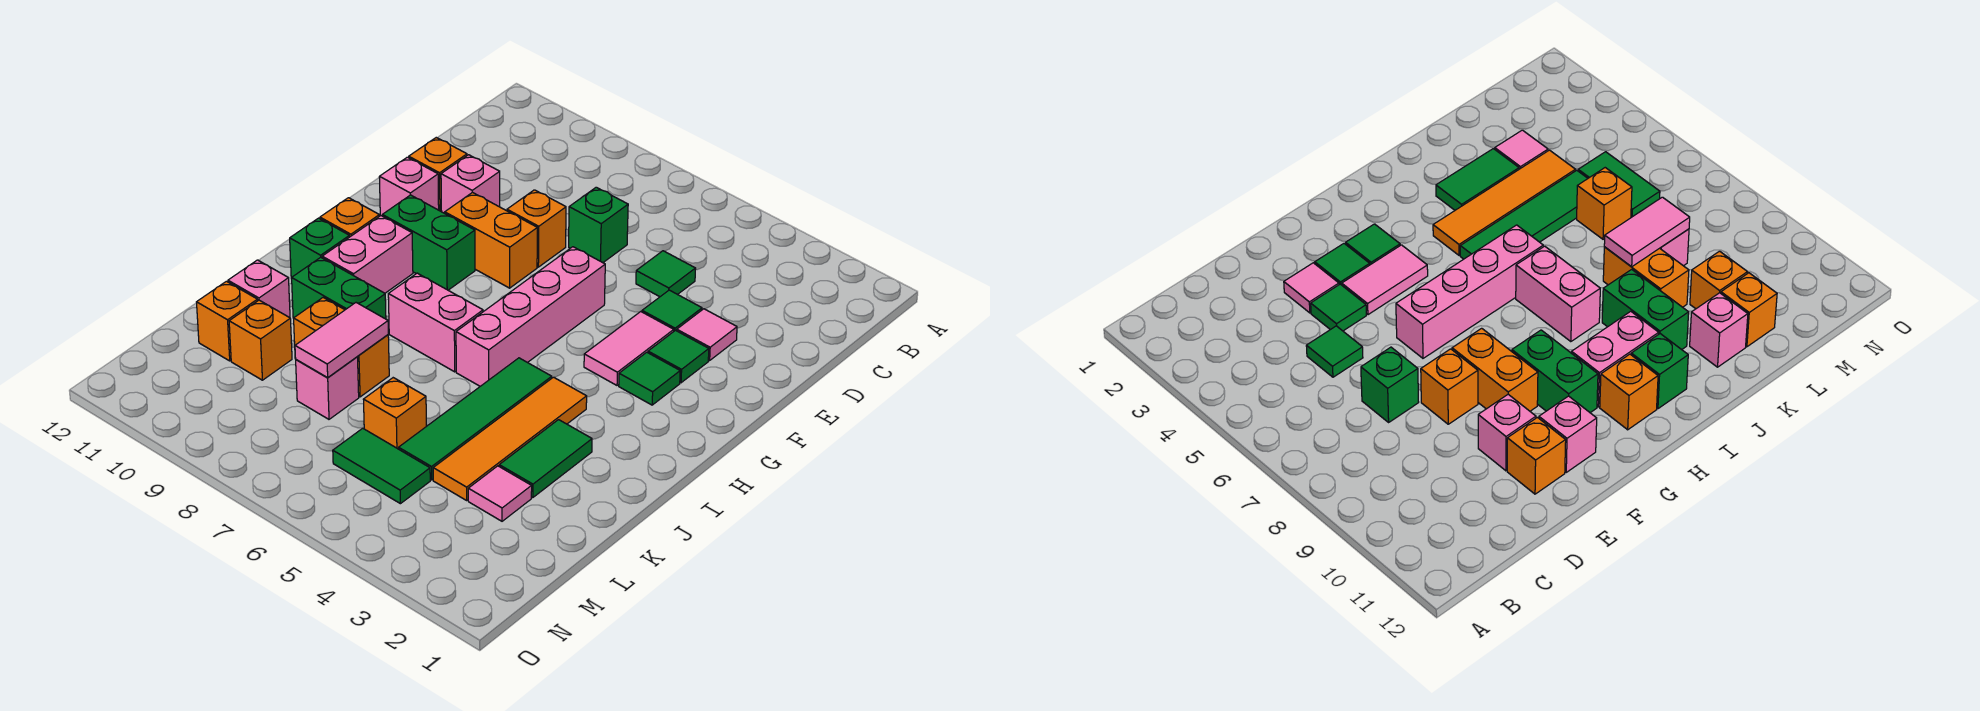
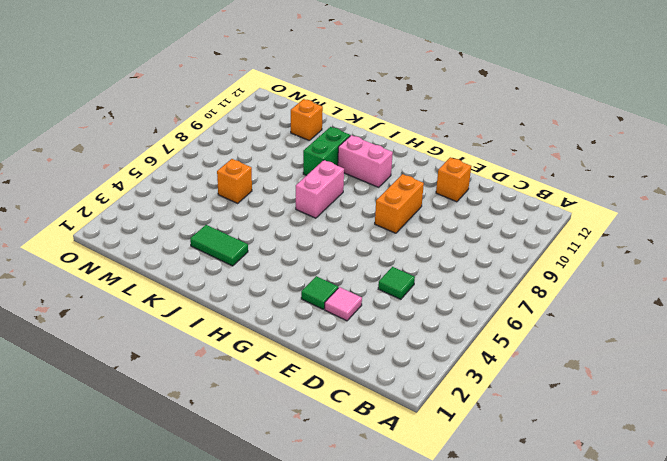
none -> green brick D7 level 1
none -> green tile E4 level 1
none -> orange brick E8 level 1
none -> pink brick E10 level 1

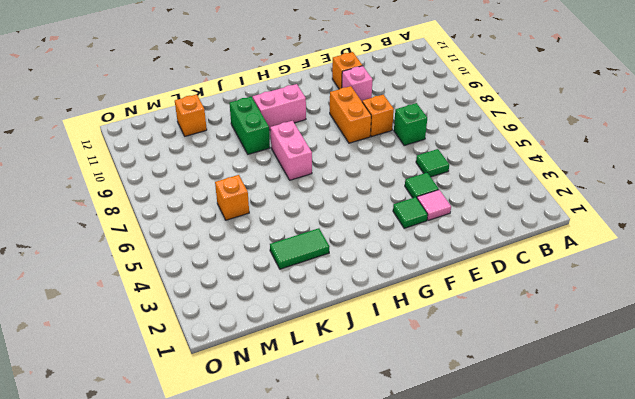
none -> pink tile F4:G4 level 1
none -> pink brick F6:I6 level 1
none -> pink brick F11 level 1
none -> green tile G3 level 1

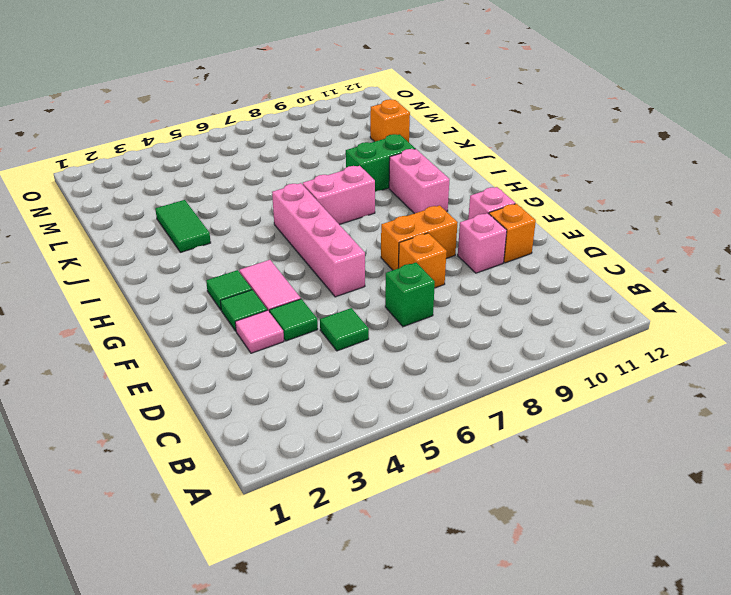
none -> green brick G9:G10 level 1
none -> orange brick H11 level 1
none -> orange tile I4:L4 level 1
none -> green tile I5:L5 level 1

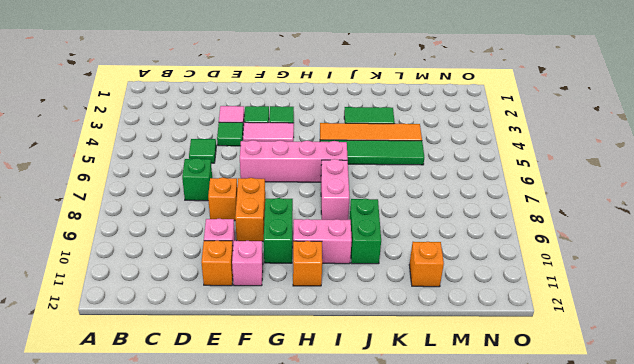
none -> green brick I11 level 1
none -> orange brick K8:K9 level 1
none -> pink brick K11 level 1
none -> pink tile L3 level 1

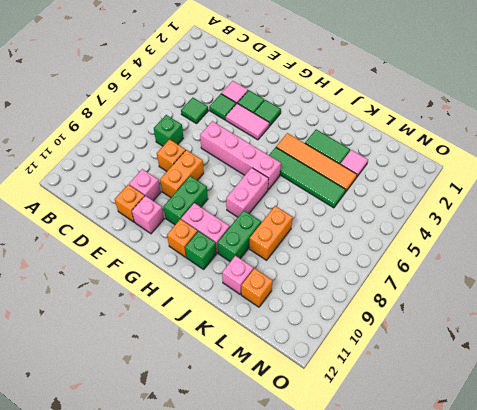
none -> orange brick L6 level 1
none -> pink brick L8 level 1
none -> orange brick L10 level 1
none -> green tile M5:M6 level 1

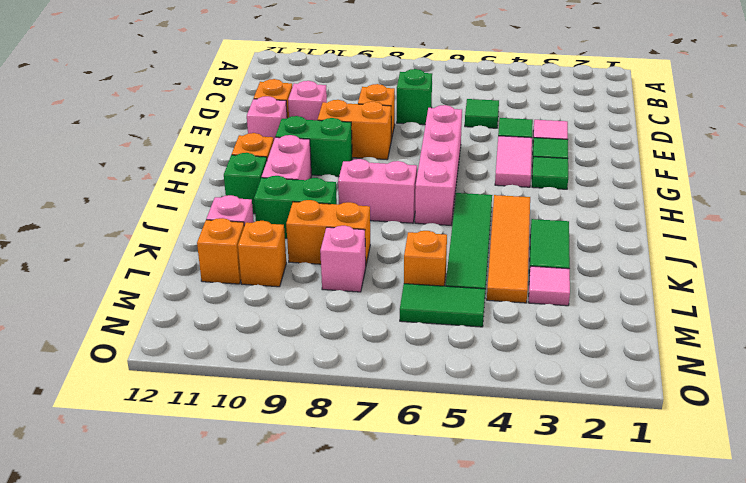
none -> pink tile K8:L8 level 2

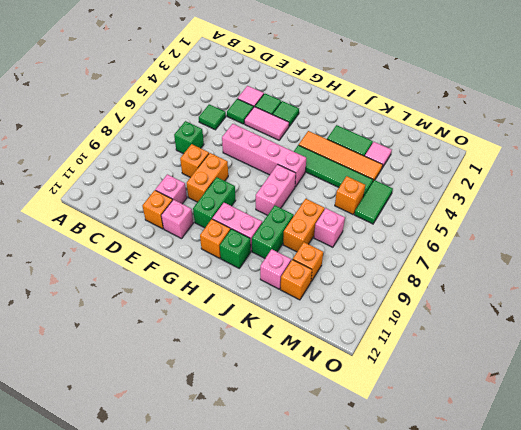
none -> pink tile K8:L8 level 2

